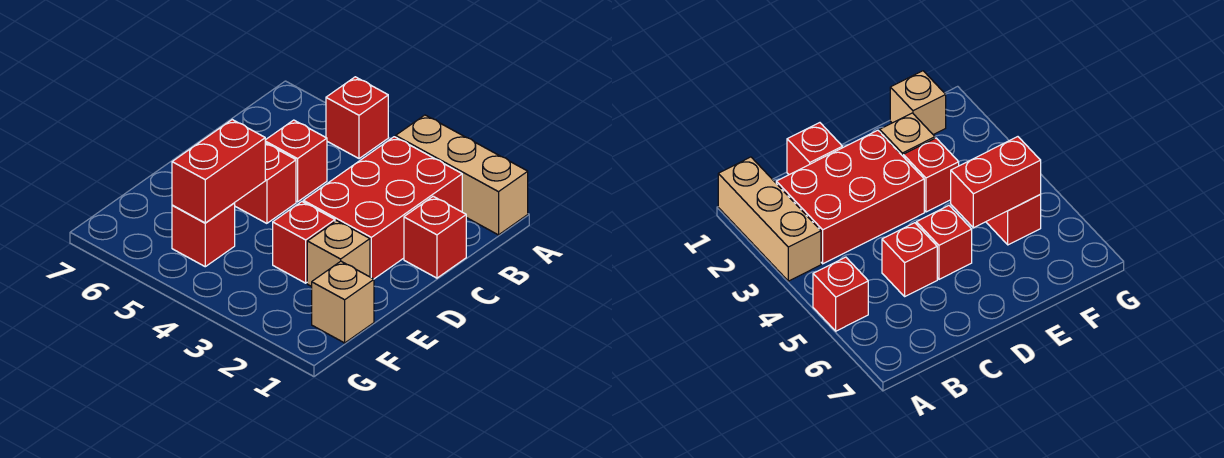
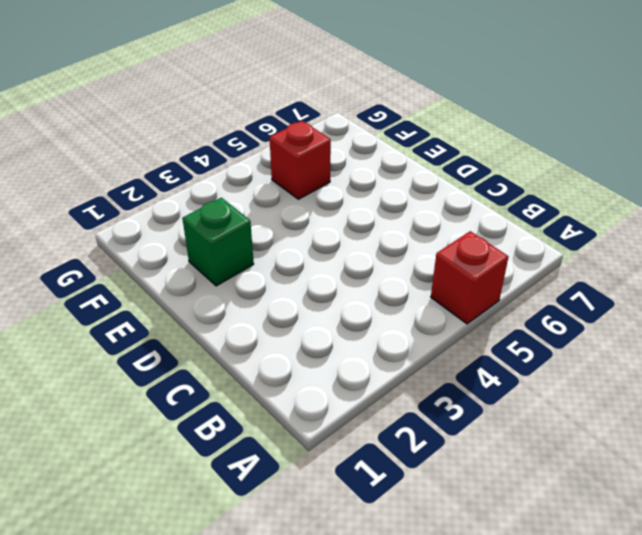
green brick E2 level 1 -> tan brick E2 level 1
none -> tan brick A1:A3 level 1
none -> red brick B2:D3 level 1

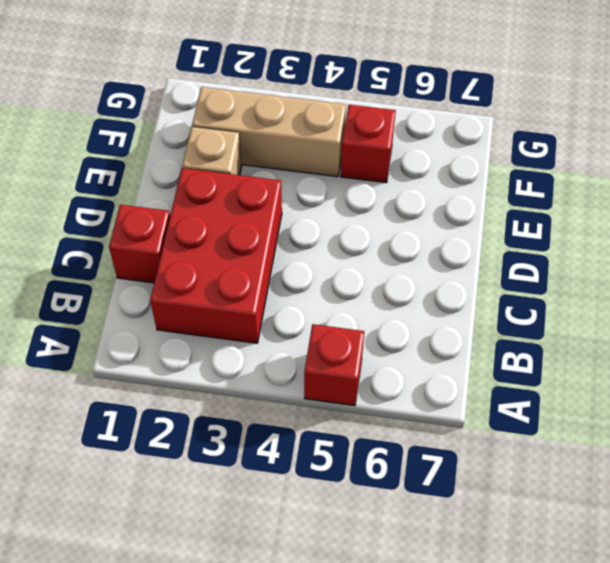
tan brick F2:F4 level 1 -> tan brick A1:A3 level 1
none -> red brick C5 level 1
none -> red brick D5 level 1

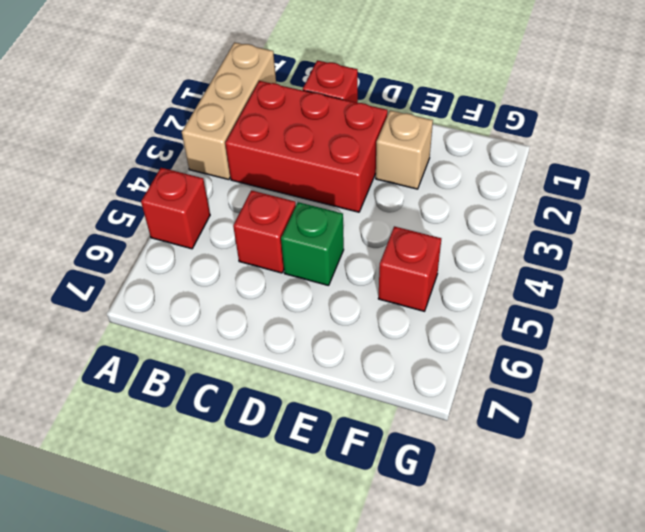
green brick D5 level 1 -> red brick D5 level 1
none -> red brick E3 level 1
none -> tan brick F1 level 1

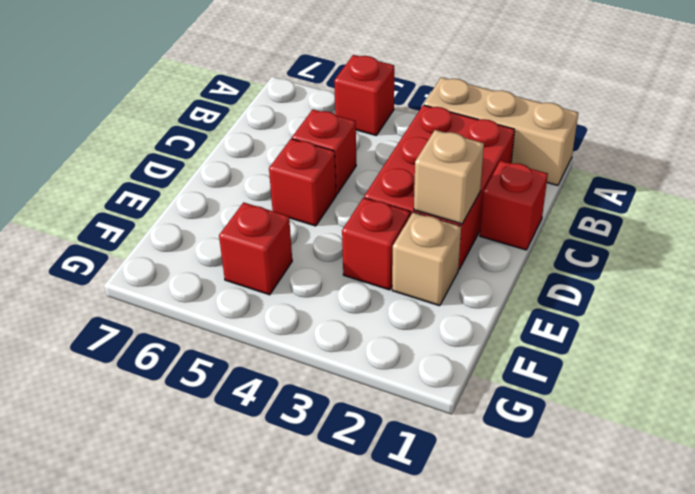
tan brick D2 level 2 -> tan brick F1 level 1
none -> red brick E5:F5 level 2

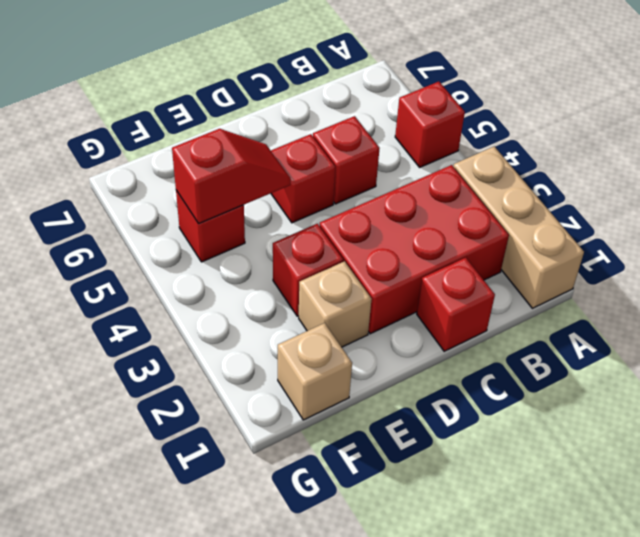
red slope E5:F5 level 2 top F -> red brick E5:F5 level 2

